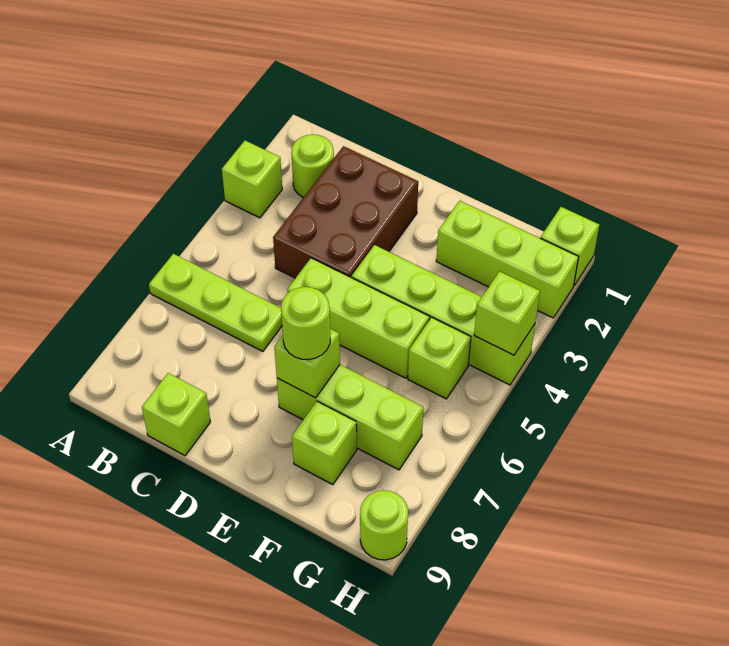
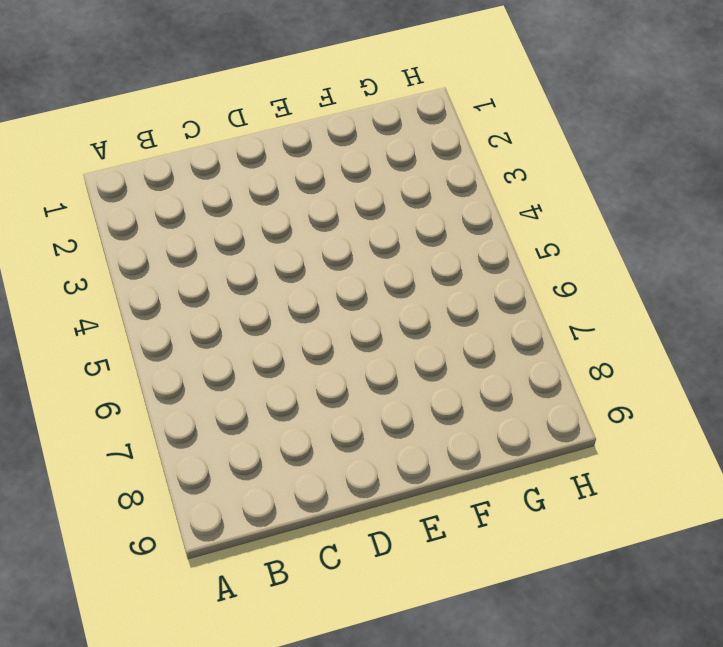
none -> lime brick A3 level 1
none -> lime plate A6:C6 level 1
none -> lime round brick B2 level 1

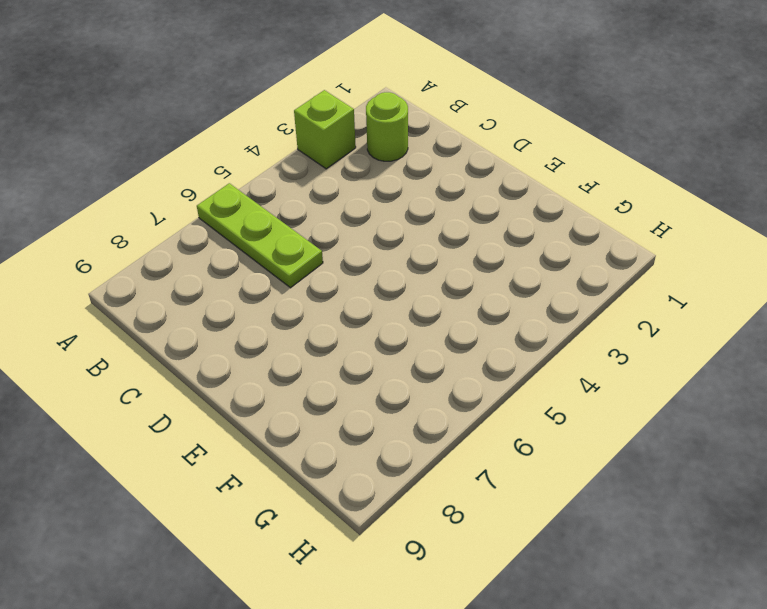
none -> brown brick C2:D4 level 1
none -> lime brick C9 level 1
none -> lime brick D5:F5 level 1

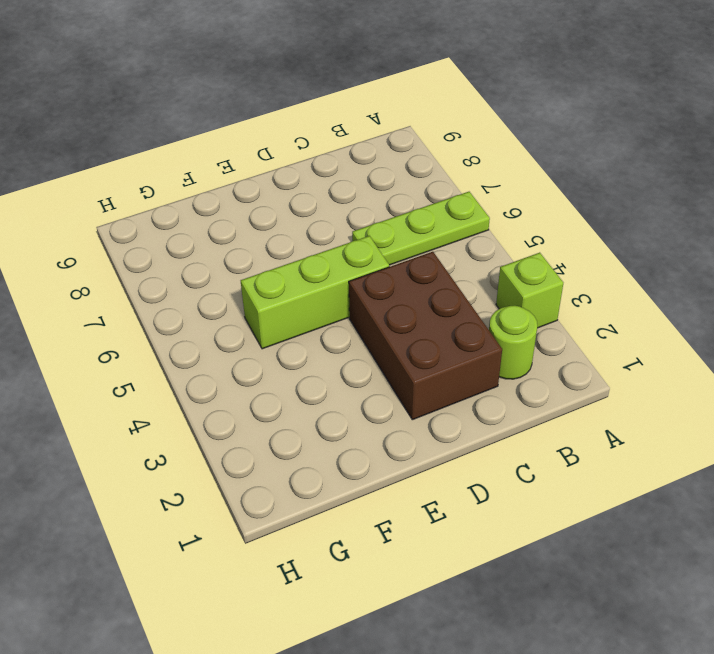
none -> lime brick C9 level 1
none -> lime brick E4:H4 level 1
none -> lime brick E7:G7 level 1

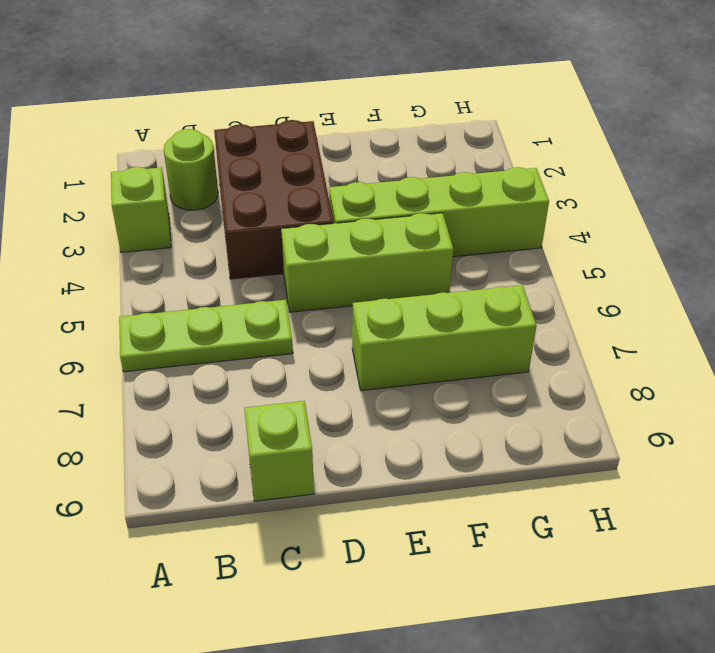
none -> lime brick F2:H2 level 1
none -> lime brick F8 level 1
none -> lime brick G5 level 1

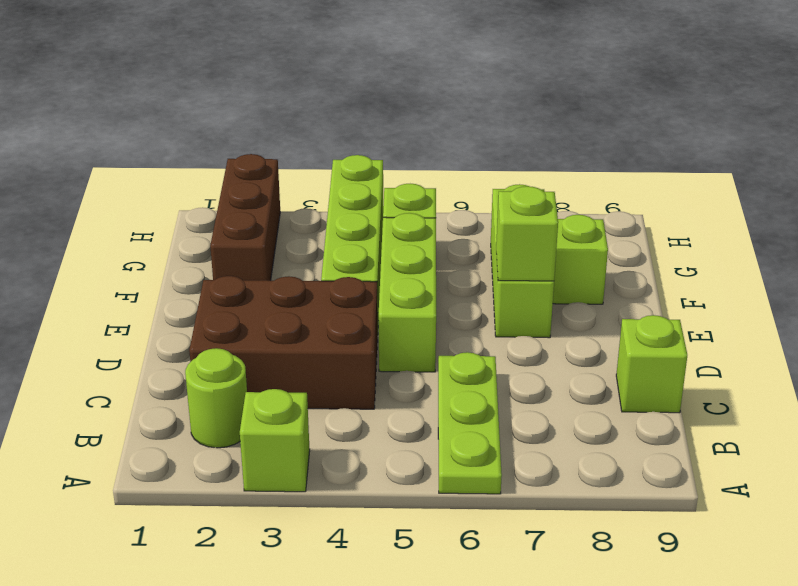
brown brick F2:H2 level 1 -> lime brick F2:H2 level 1
none -> lime brick H1 level 1
none -> lime round brick H9 level 1
none -> lime brick H4 level 2

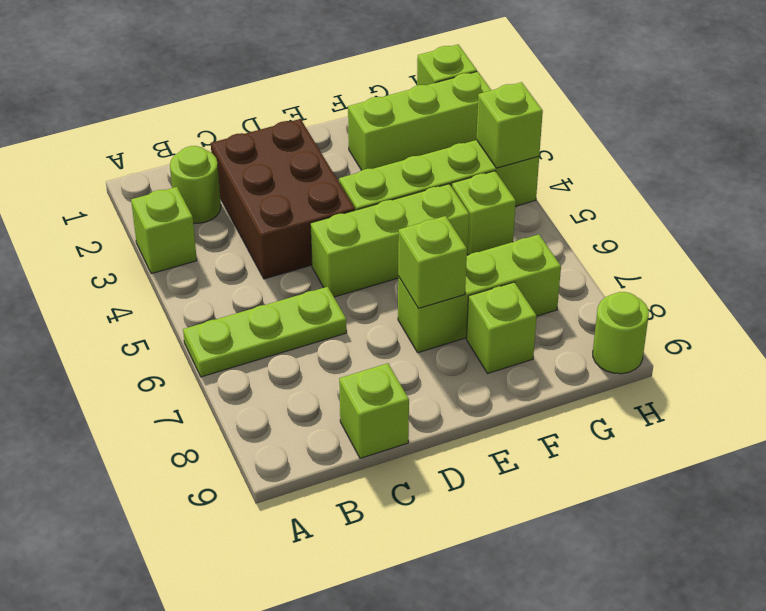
none -> lime round brick E7 level 3

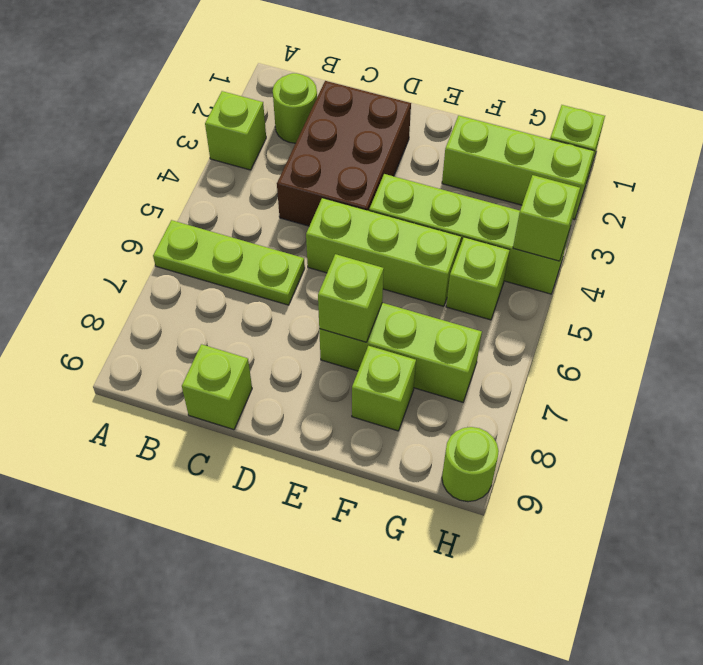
none -> lime round brick E7 level 3

